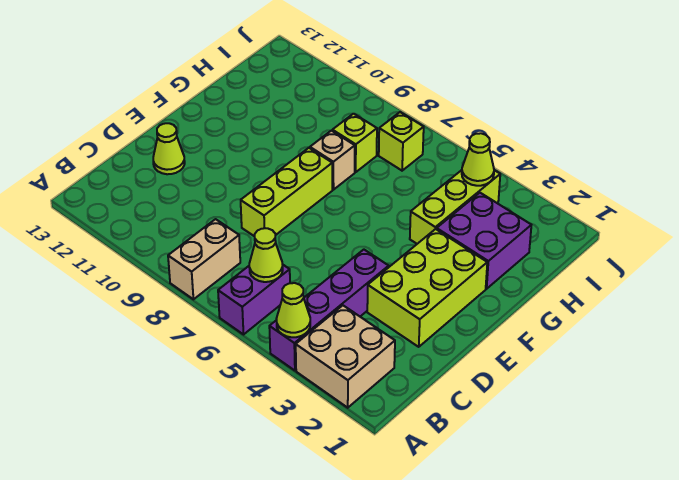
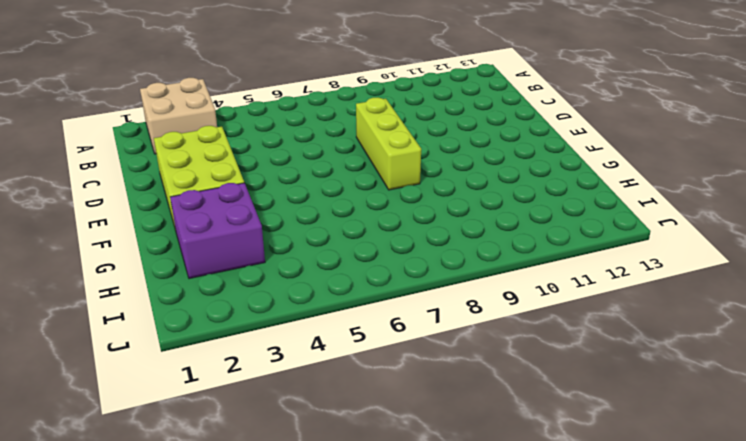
none -> purple brick A4:D4 level 1
none -> purple brick A6:B6 level 1
none -> tan brick A8:B8 level 1

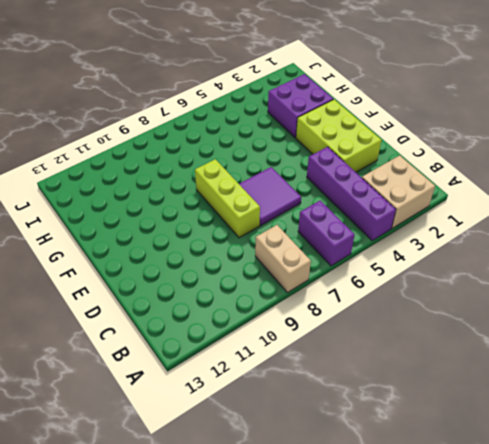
purple tile D6:E7 level 1 -> none
none -> lime cone D12 level 1
none -> lime brick G4:I4 level 1
none -> tan brick G8 level 1

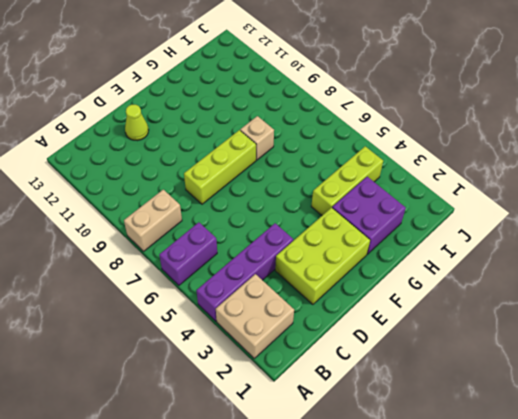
none -> lime brick H8 level 1
none -> lime brick I7 level 1
none -> lime cone A4 level 2

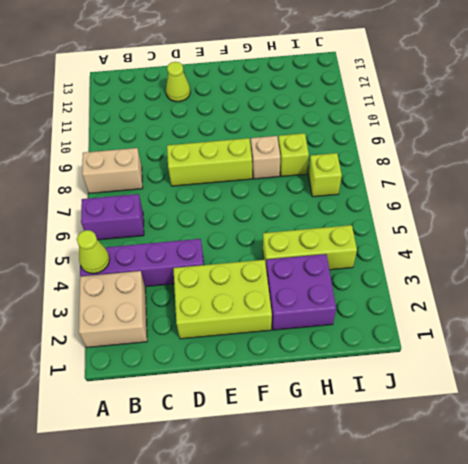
none -> lime cone B6 level 2
none -> lime cone I4 level 2

